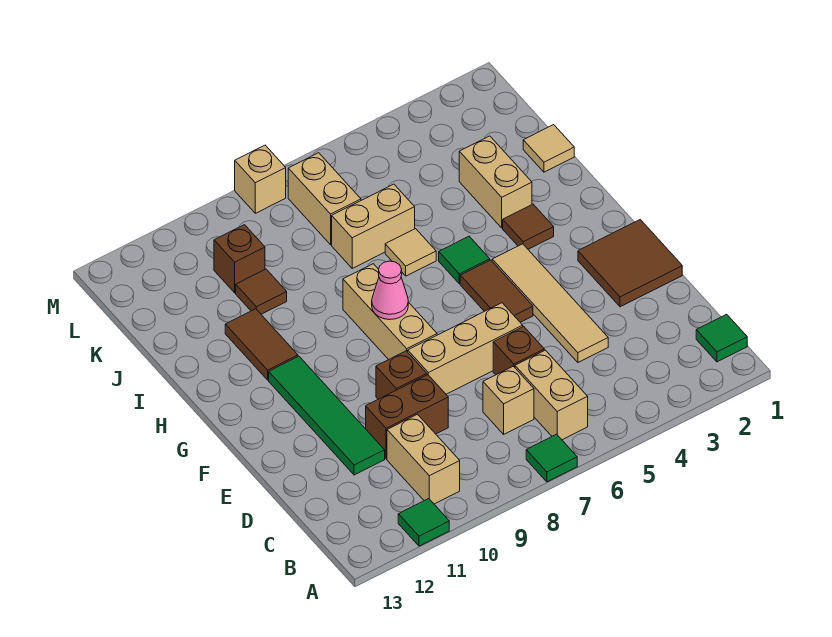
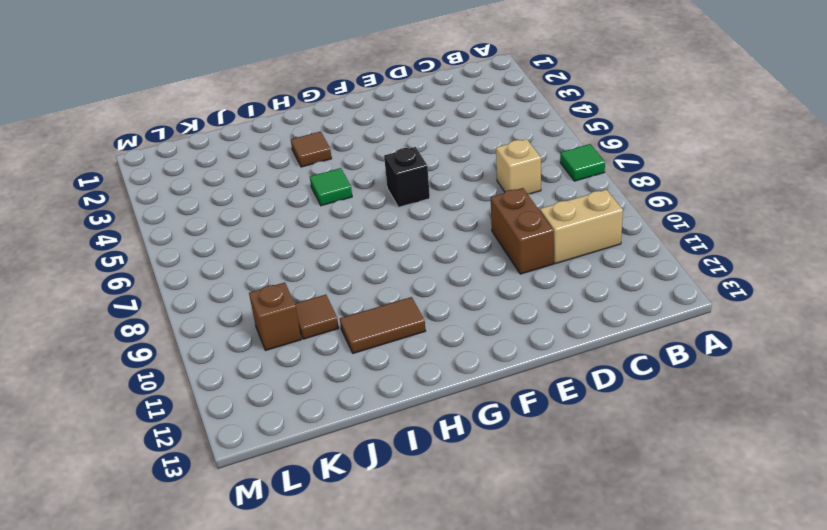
black brick F6 level 1 -> none
none -> green tile A11 level 1
none -> green tile B1 level 1
none -> tan brick B6:C6 level 1

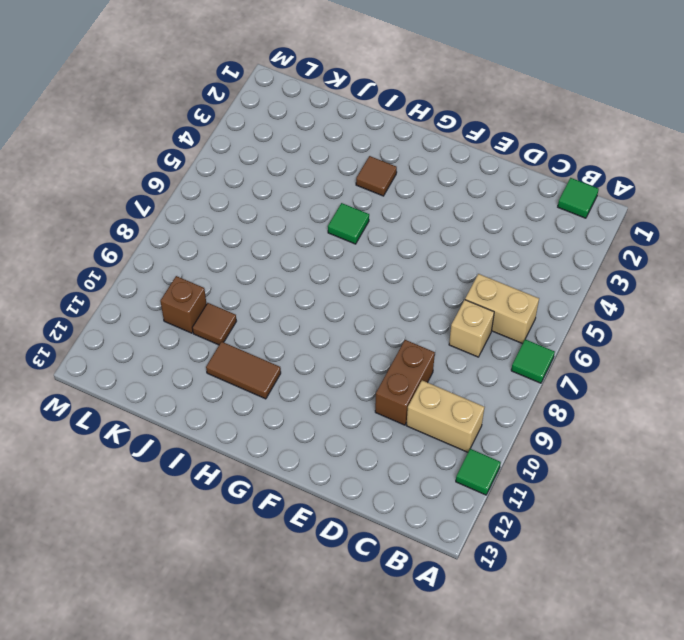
none -> tan tile D4:G4 level 1
none -> brown brick D6 level 1
none -> green tile D11:G11 level 1

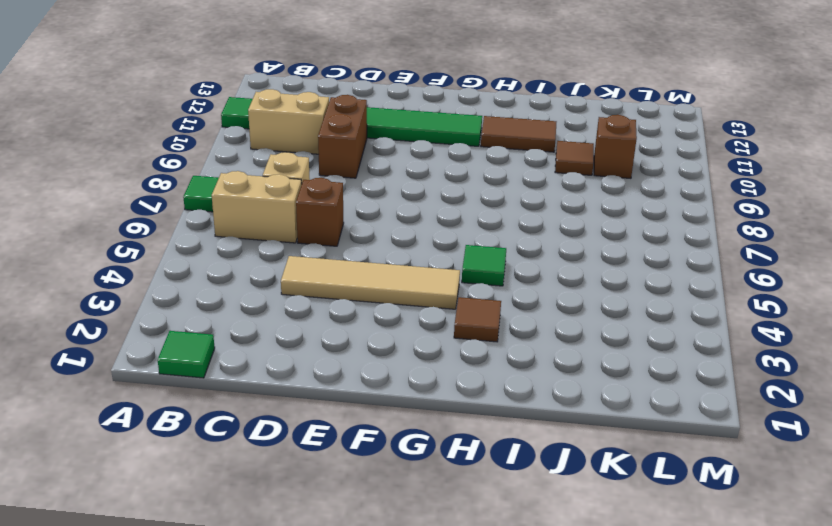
none -> brown tile E1:F2 level 1
none -> tan brick E6:E8 level 1
none -> brown brick E9 level 1

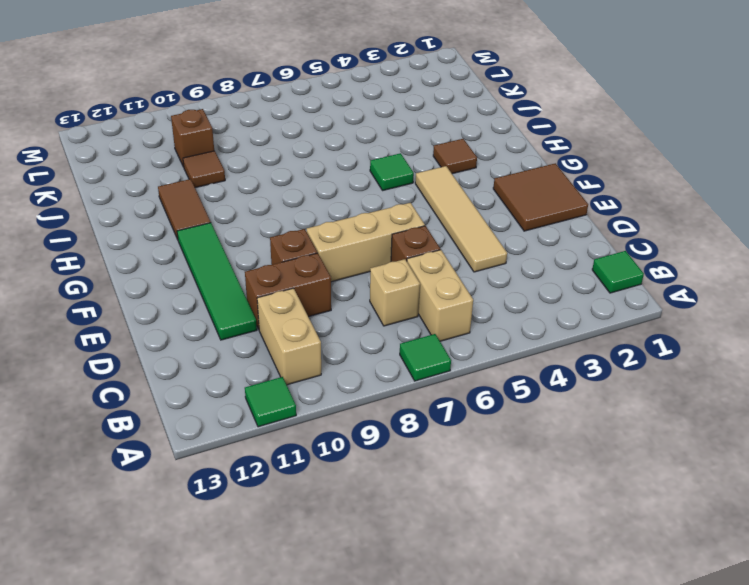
none -> brown tile F5:G5 level 1
none -> tan brick F8:H8 level 1
none -> tan brick I3:J3 level 1

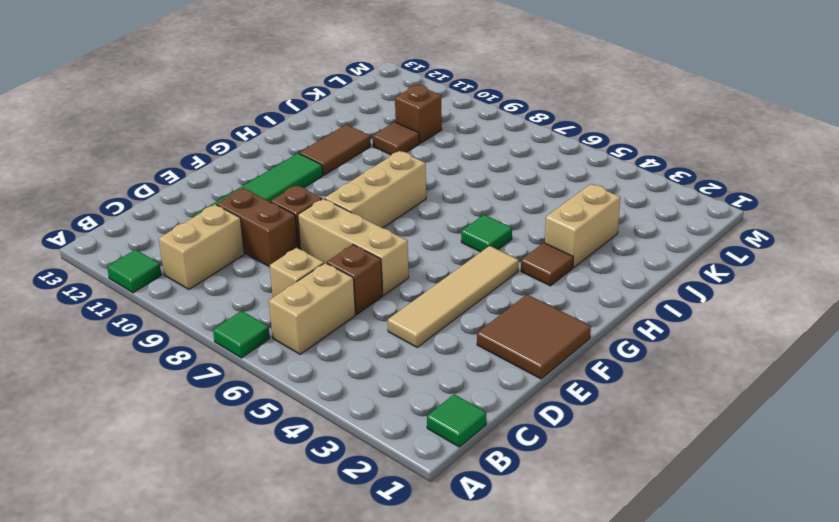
none -> brown tile F5:G5 level 1
none -> tan tile I6 level 1
none -> tan tile J1 level 1

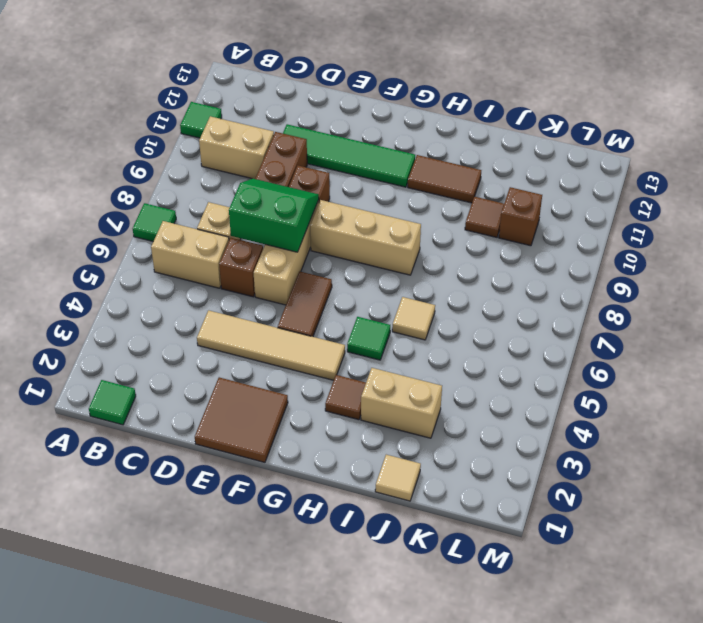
green slope D7:E8 level 2 top 7 -> none
brown tile F5:F6 level 1 -> brown tile F5:G5 level 1
none -> tan brick J6:J7 level 1
none -> tan brick K7:L7 level 1
none -> tan brick M8 level 1

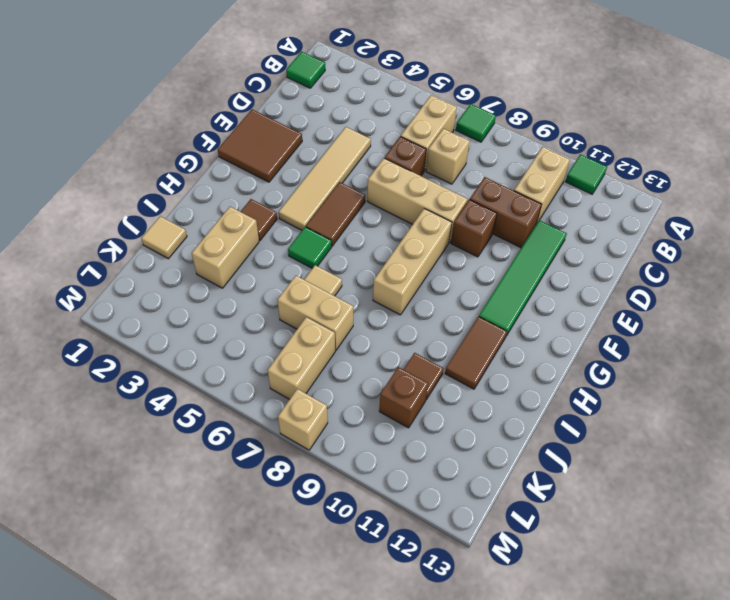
none -> pink cone G8 level 2

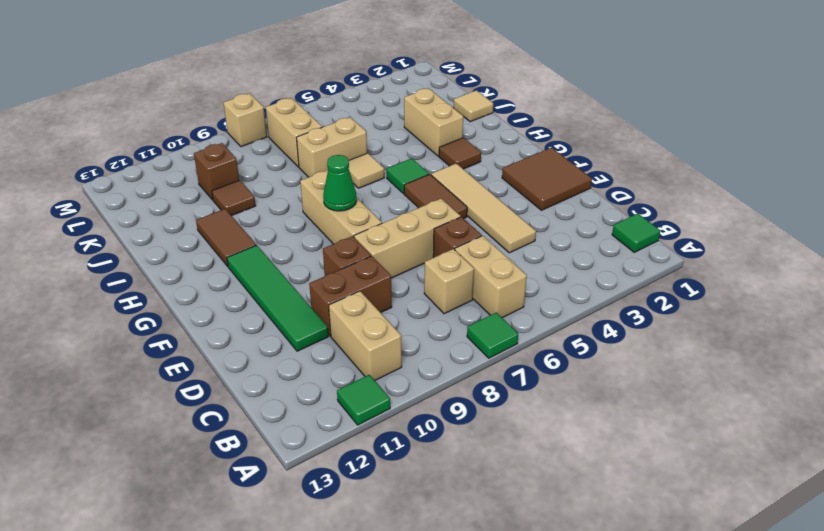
green cone G8 level 2 -> pink cone G8 level 2

